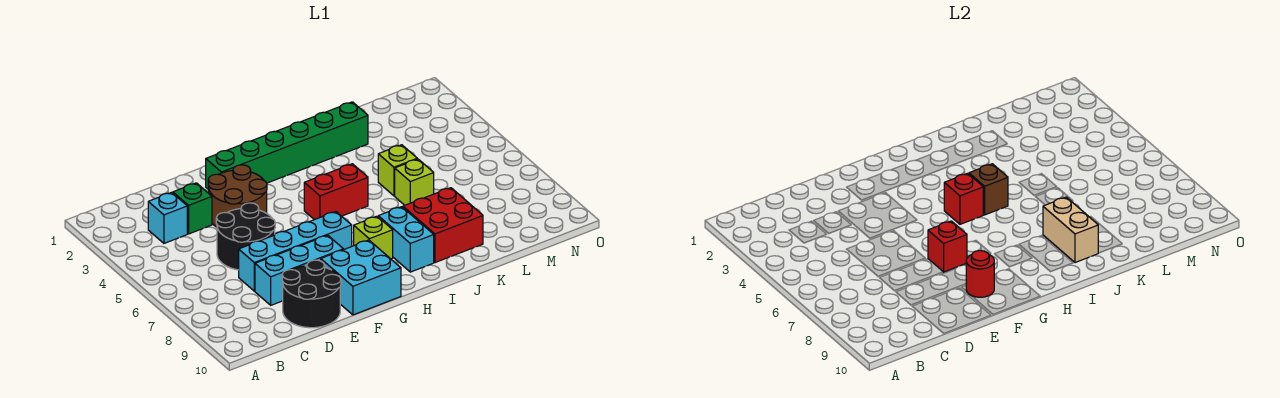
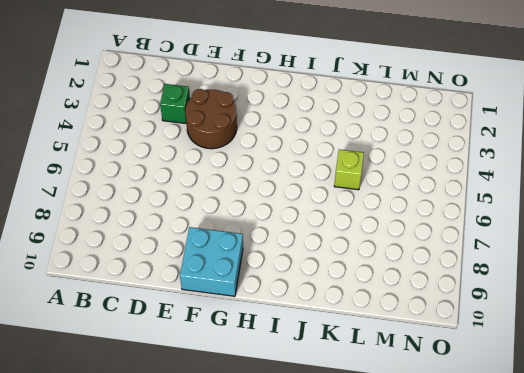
none -> cyan brick C3 level 1
none -> black round brick D5:E6 level 1
none -> cyan brick D7:G7 level 1

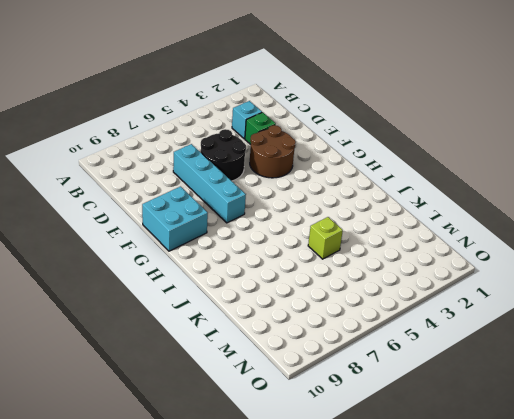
none -> cyan brick D8:F8 level 1
none -> black round brick D9:E10 level 1
none -> green brick F2:K2 level 1

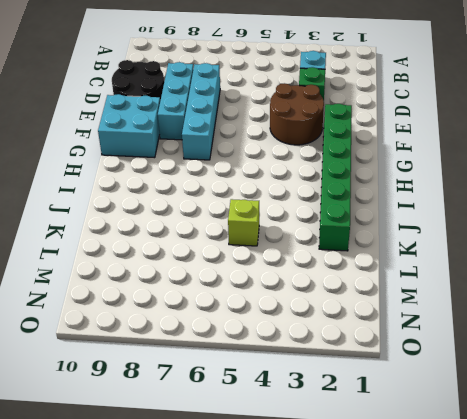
none -> black round brick D5:E6 level 1
none -> red brick H5:I5 level 1
none -> lime brick H8 level 1

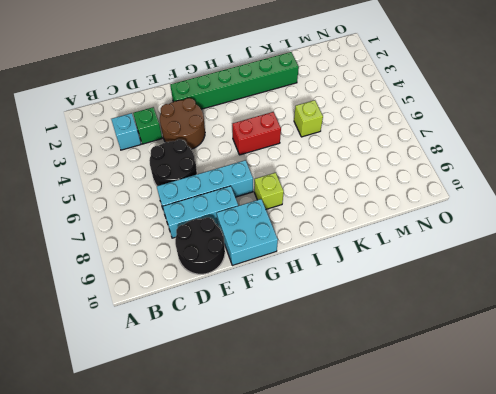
none -> cyan brick I8:I9 level 1
none -> red brick J8:K9 level 1
none -> lime brick K6 level 1

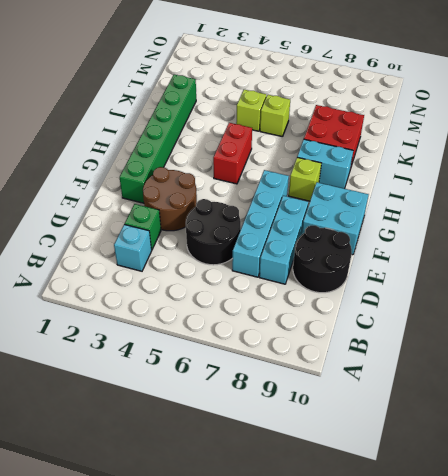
none -> red brick F7 level 2
none -> red round brick F9 level 2
none -> red brick H5 level 2

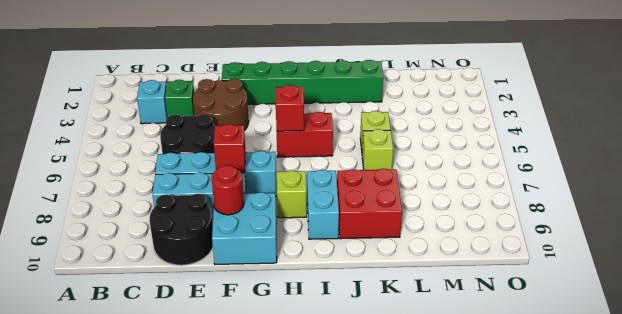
none -> brown brick I5 level 2
none -> tan brick J8:J9 level 2

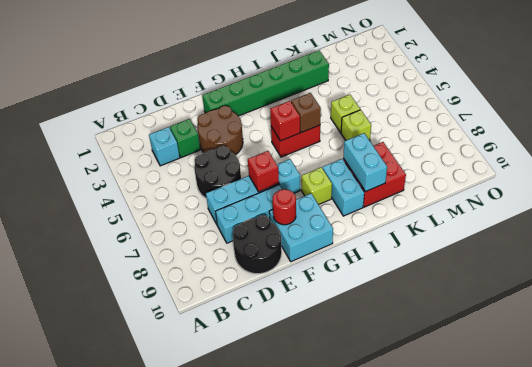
cyan brick J8:J9 level 2 -> tan brick J8:J9 level 2

